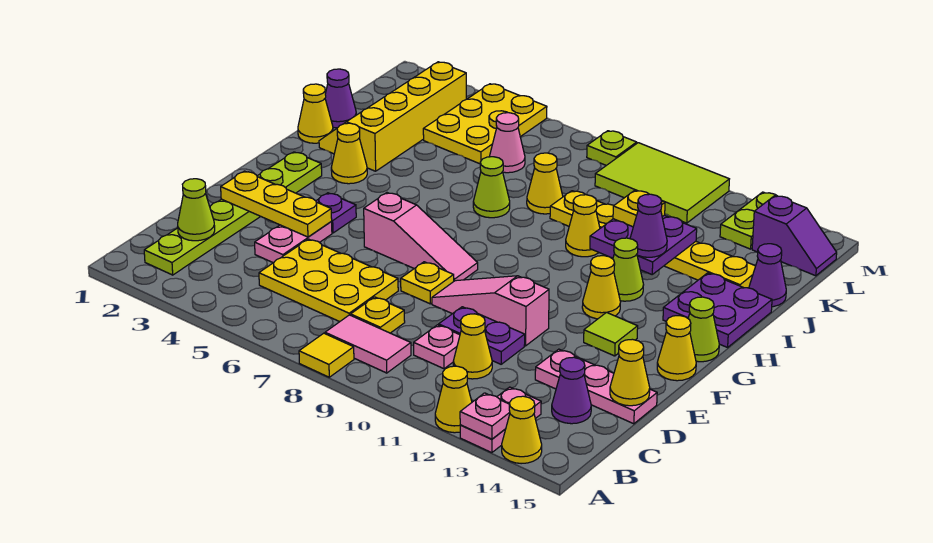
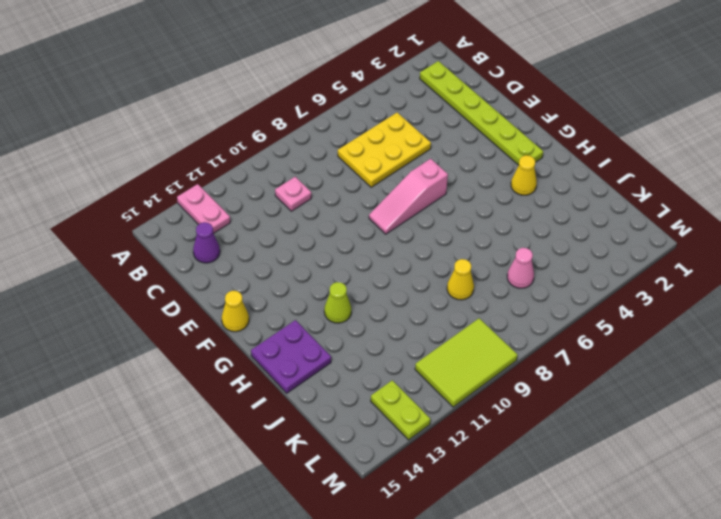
none -> yellow tile A8 level 1
none -> yellow cone A12 level 1
none -> yellow cone A14 level 1
none -> pink tile B8:B9 level 1

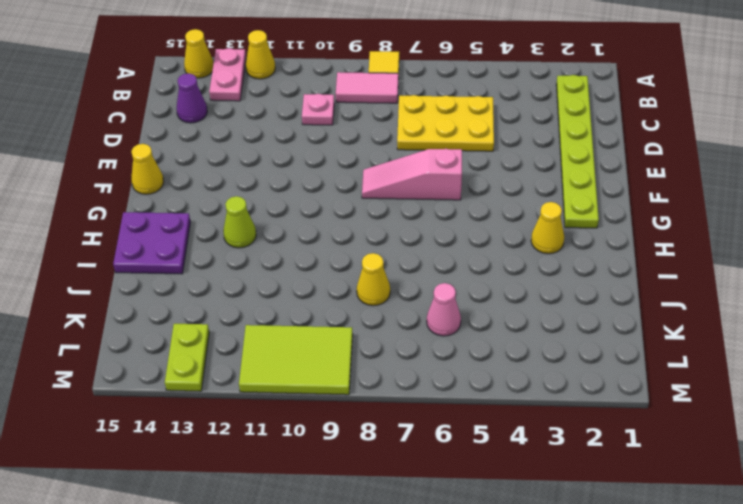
none -> yellow plate C8 level 1
none -> yellow cone C11 level 1
none -> pink plate D4:E4 level 1
none -> purple plate D10:D11 level 1

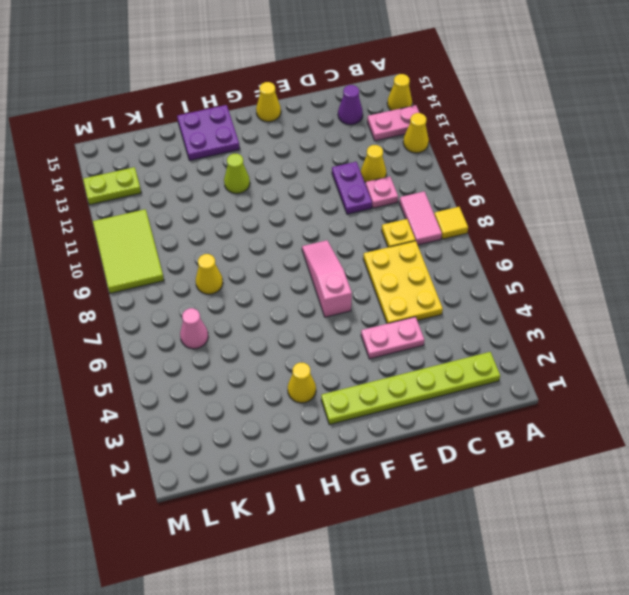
none -> pink plate D13:D15 level 1
none -> yellow plate E8 level 1
none -> pink slope E9:E11 level 1 top 11
none -> purple plate F4 level 1

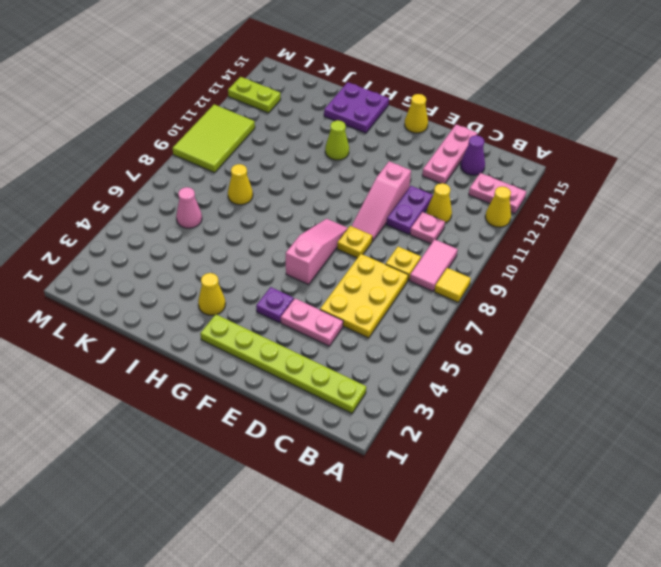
none -> yellow cone A14 level 1
none -> lime tile F13 level 1
none -> yellow cone G12 level 1
none -> lime cone G15 level 1

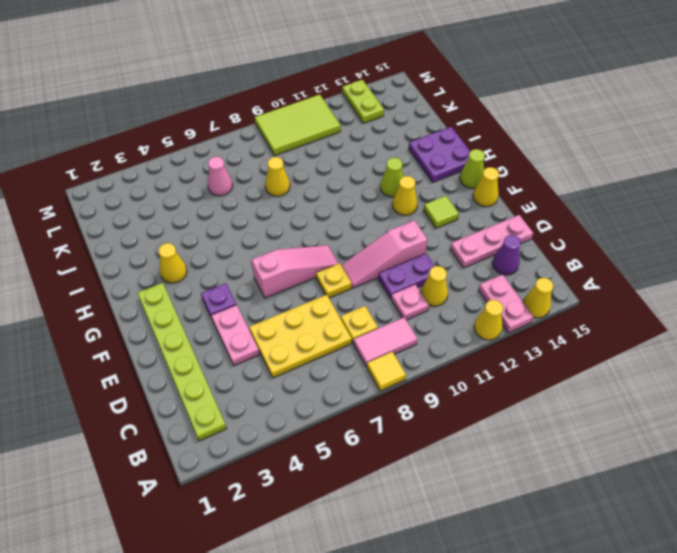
none -> yellow cone I1 level 1
none -> yellow slope I2:L3 level 1 top 3
none -> lime cone I7 level 1
none -> yellow cone I10 level 1

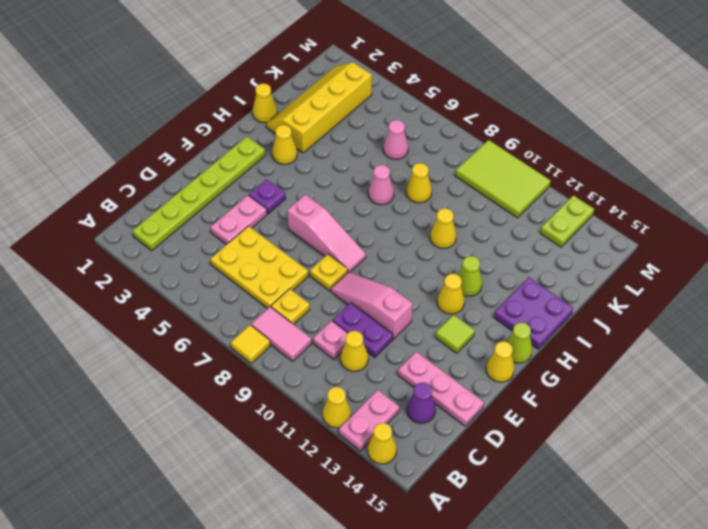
pink cone I7 level 1 -> lime cone I7 level 1
none -> purple cone J1 level 1
none -> yellow plate J9:J14 level 1
none -> purple cone J15 level 1
none -> yellow plate K4:M5 level 1

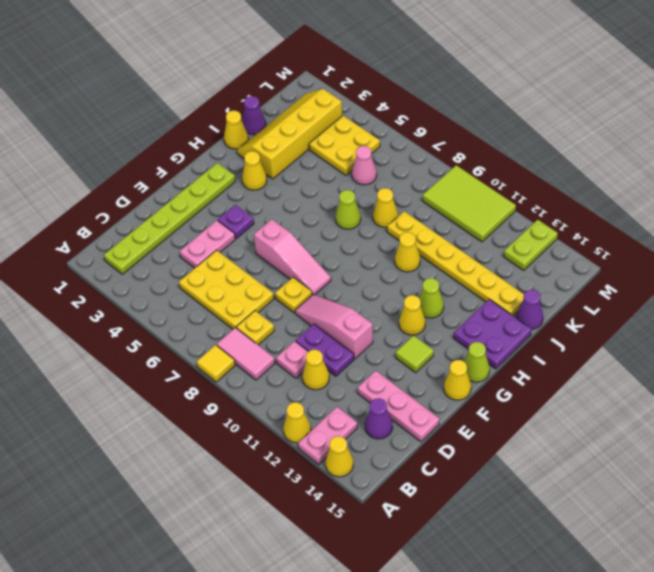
yellow plate K4:L5 level 1 -> yellow plate K4:M5 level 1
none -> purple slope L14:L15 level 1 top 14
none -> lime plate M8 level 1
none -> pink plate A13 level 2
none -> lime cone C2 level 2

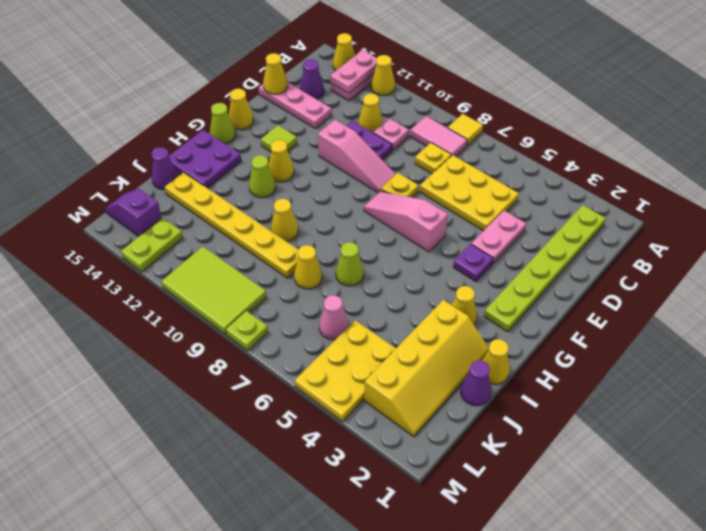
pink plate A13:B13 level 2 -> pink plate A13 level 2
none -> lime cone C2 level 2
none -> yellow plate E2:E4 level 2
none -> purple plate I11:J12 level 2
none -> purple cone I12 level 3

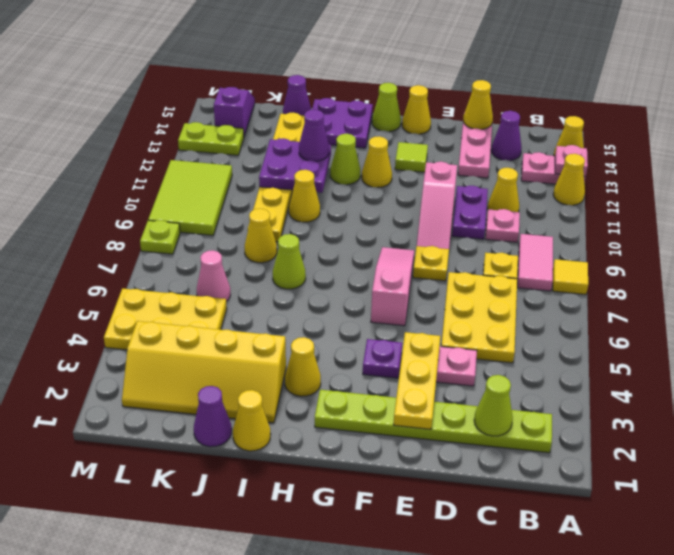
none -> yellow plate J11 level 3

